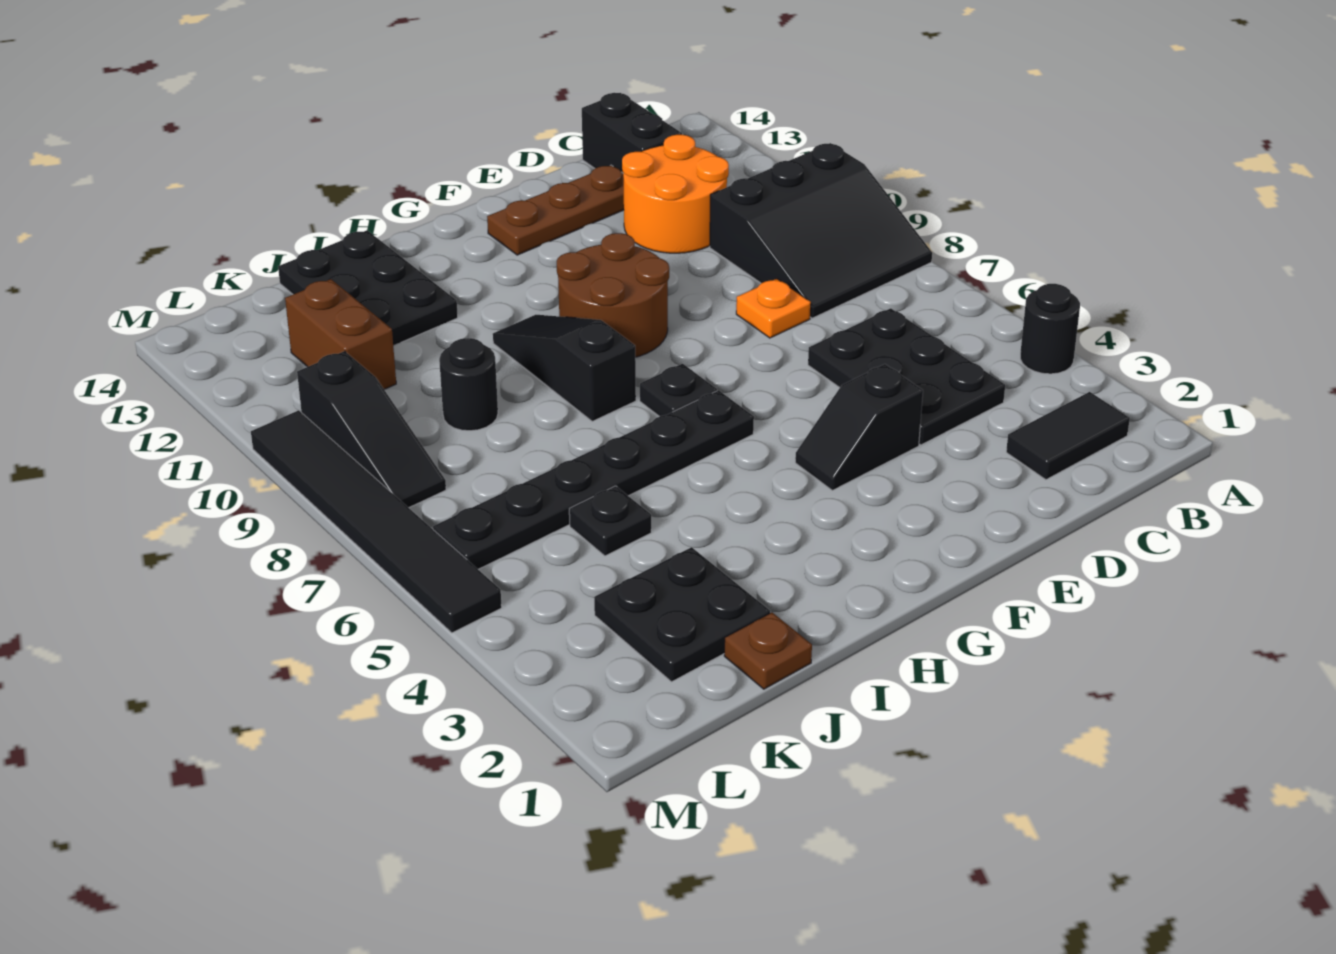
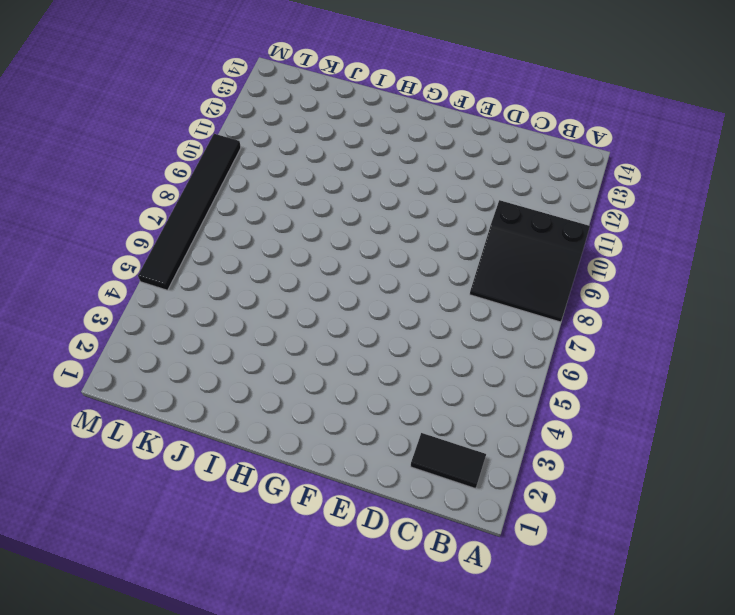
none -> black round brick A4 level 1
none -> black plate C4:D6 level 1
none -> orange round brick C11:D12 level 1

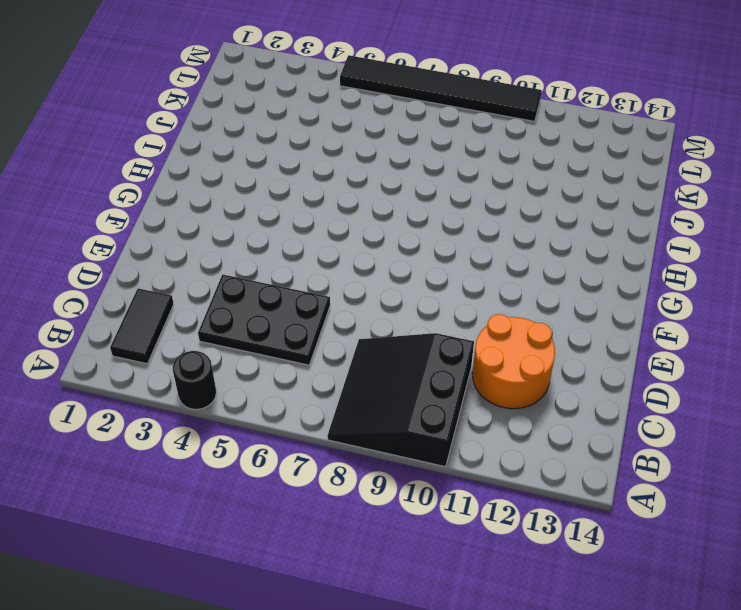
none -> black brick C13:C14 level 1
none -> orange plate D8 level 1
none -> brown plate D13:F13 level 1

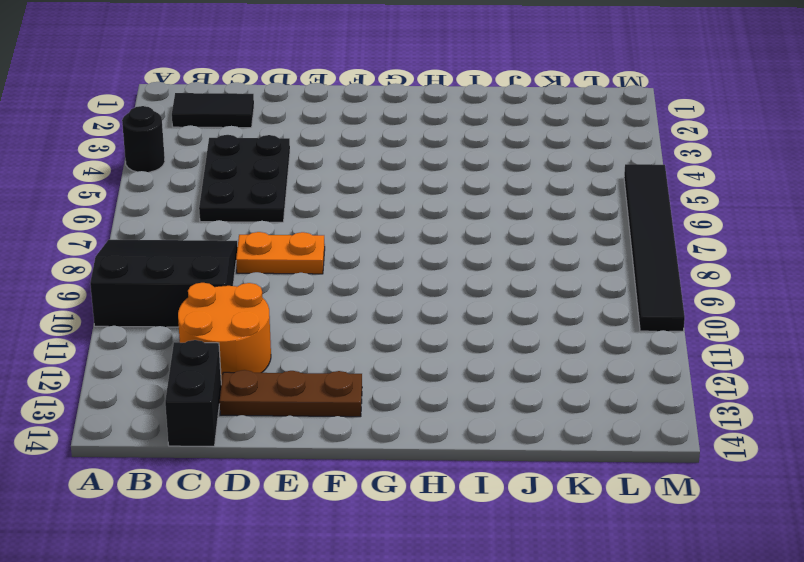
orange plate D8:E8 level 1 -> orange plate D8 level 1
none -> black slope E4:F4 level 1 top E
none -> brown round brick F9:G10 level 1
none -> black plate G6:L6 level 1

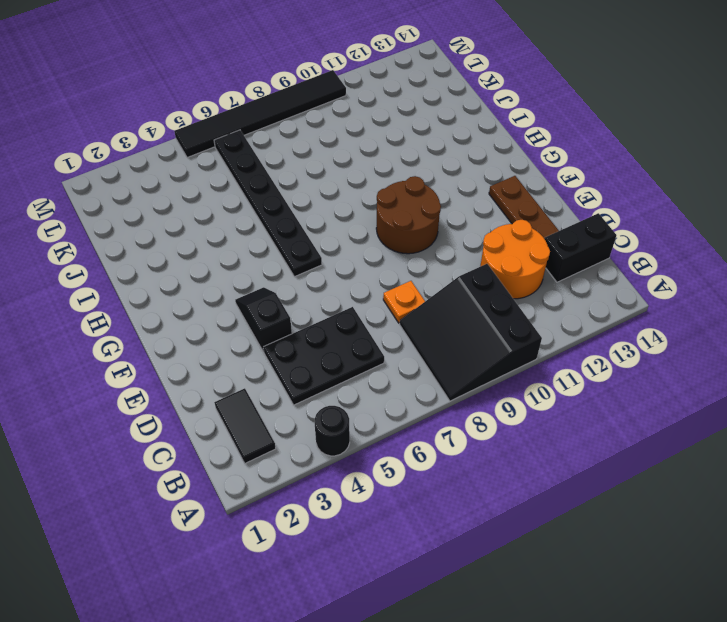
none -> black plate G7 level 1
none -> black slope H8:H10 level 1 top 8
none -> black plate I12:J14 level 1

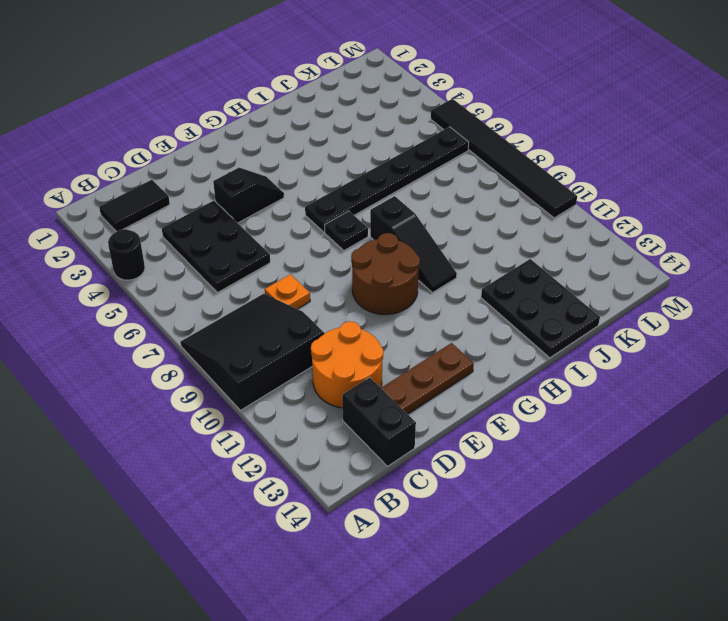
none -> brown plate J1 level 1
none -> black plate J2:K3 level 1
none -> black plate J5 level 1

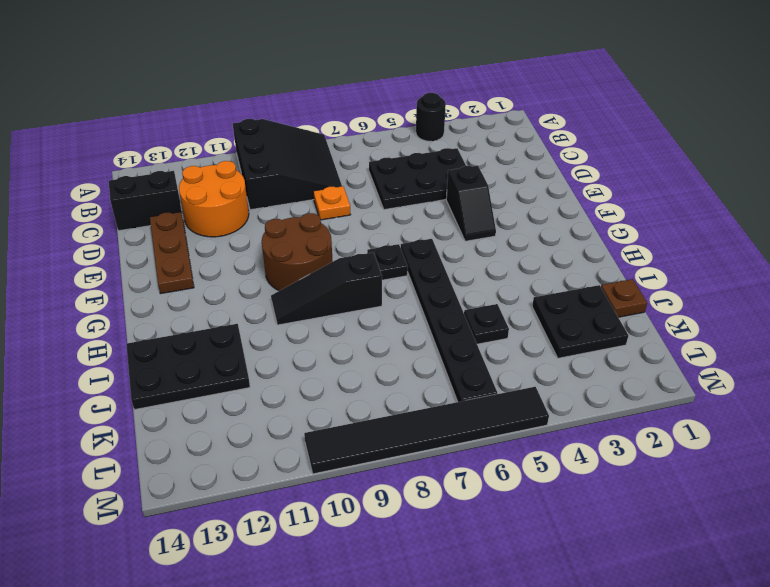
none -> black tile B2:C2 level 1
none -> black round brick J9 level 1
none -> brown brick K11:K12 level 1

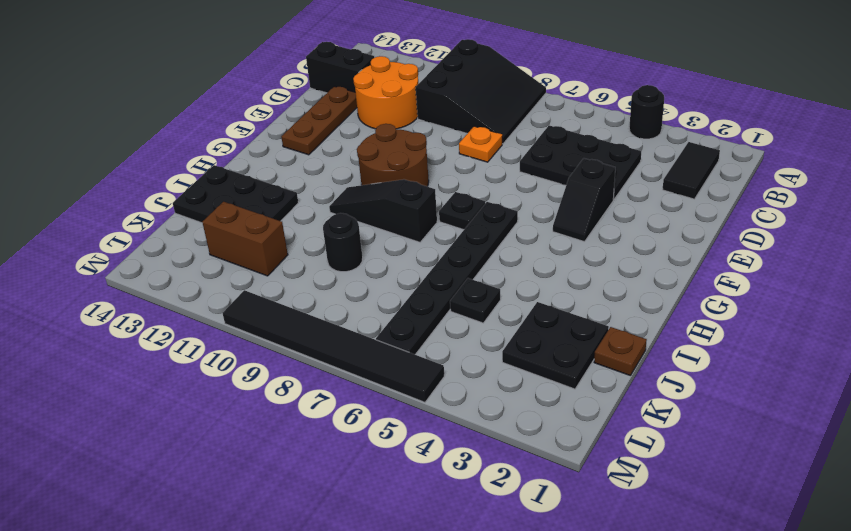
none -> black slope L8:L10 level 1 top 10

